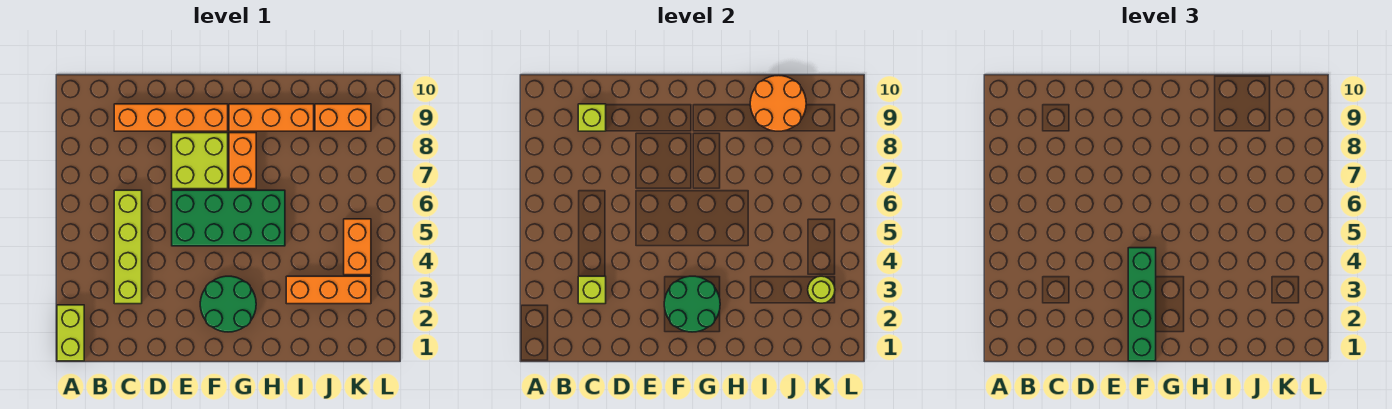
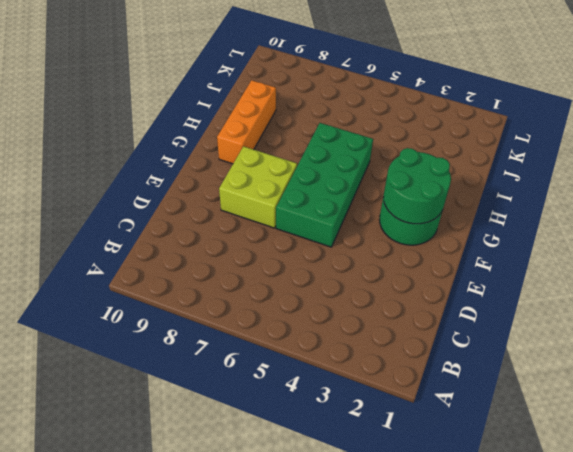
none -> lime brick A1:A2 level 1
none -> lime brick C3:C6 level 1
none -> orange brick C9:F9 level 1

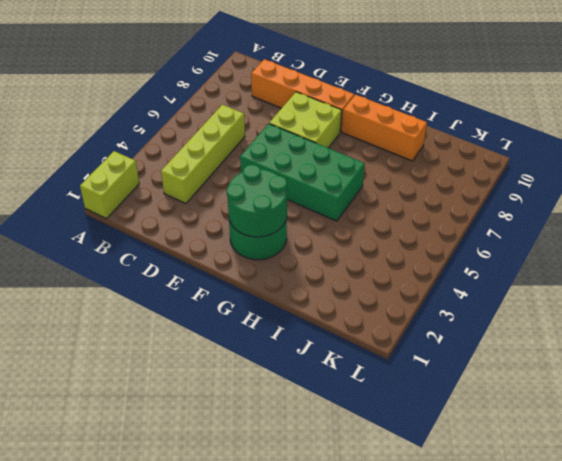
none -> orange brick G7:G8 level 1
none -> orange brick I3:K3 level 1
none -> orange brick J9:K9 level 1

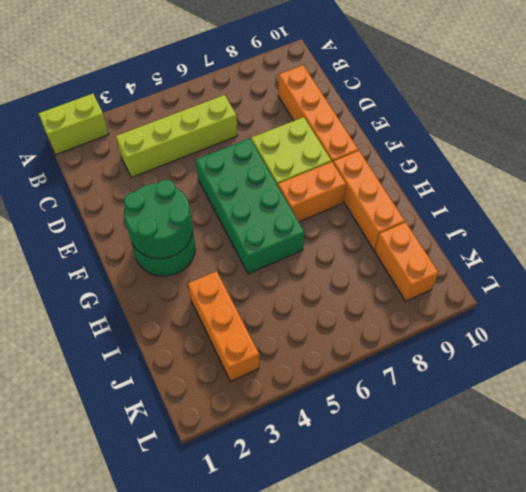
none -> orange brick K4:K5 level 1
none -> lime brick C3 level 2
none -> lime brick C9 level 2

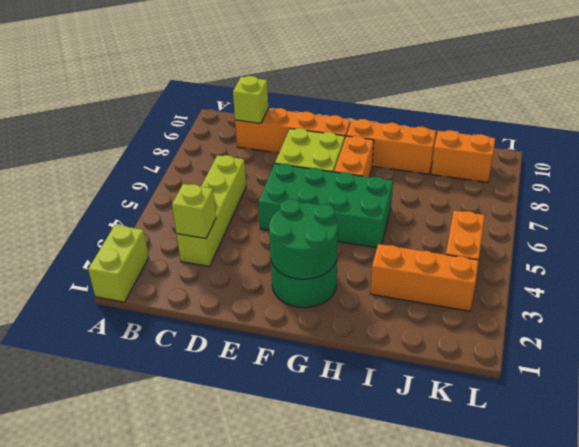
none -> orange round brick I9:J10 level 2
none -> lime round brick K3 level 2
none -> green brick F1:F4 level 3

